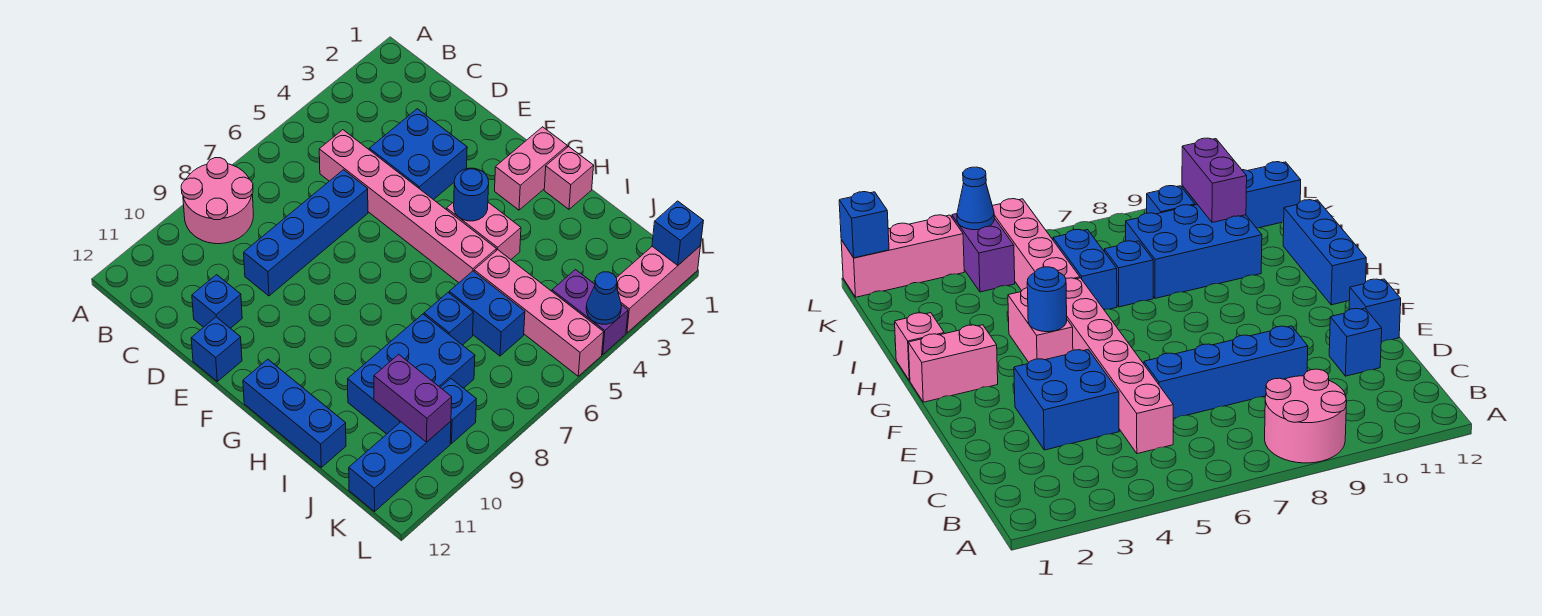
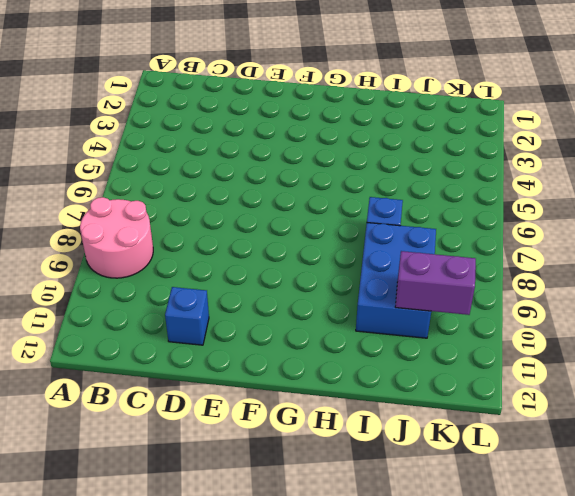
none -> pink brick C5:H5 level 1
none -> blue brick D3:E4 level 1
none -> blue brick D6:D9 level 1

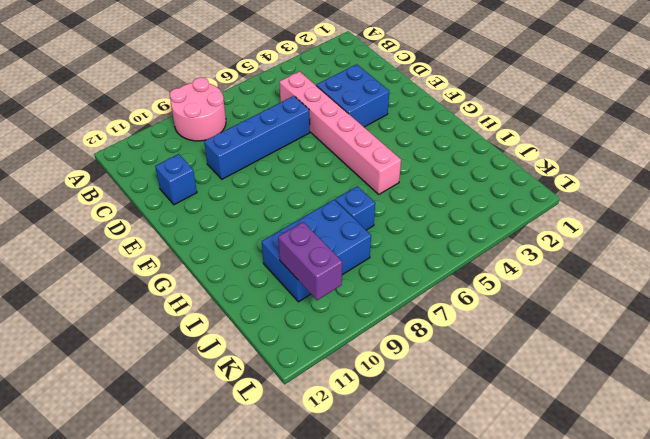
none -> blue brick E12 level 1
none -> pink brick G1:G2 level 1
none -> pink brick G4:H4 level 1

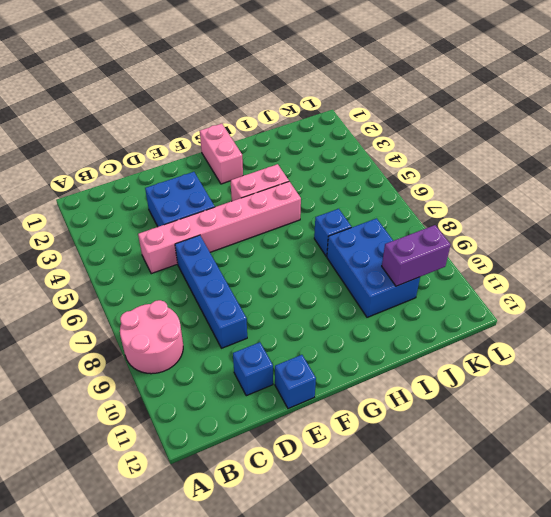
none -> blue brick G12:I12 level 1
none -> pink brick H1 level 1
none -> pink brick I5:L5 level 1

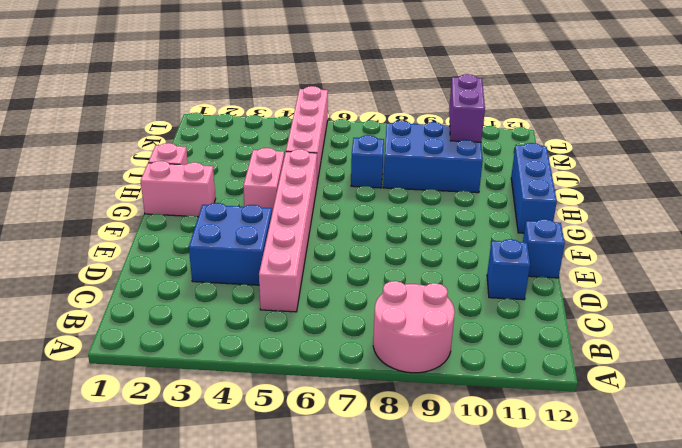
none -> blue brick D6:D9 level 1
none -> blue brick I6:J6 level 1
none -> purple brick K4:L4 level 1

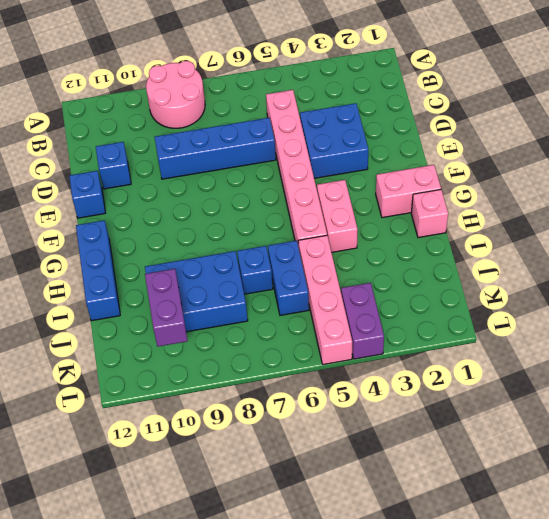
none -> blue brick K9 level 1
none -> blue brick K10:K12 level 1
none -> pink brick L1:L3 level 1

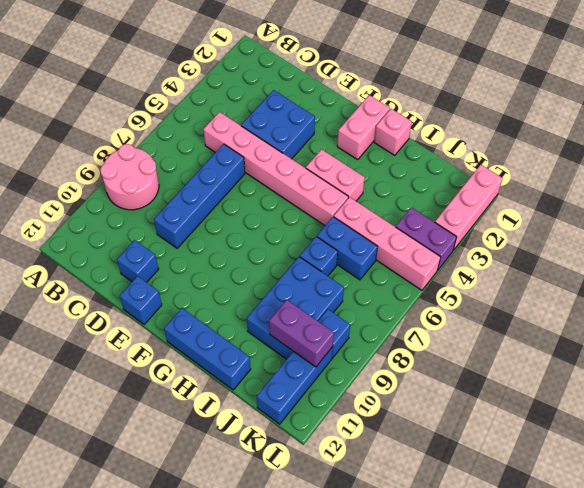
none -> blue round brick G4 level 2
none -> blue brick L1 level 2
none -> blue cone L4 level 2

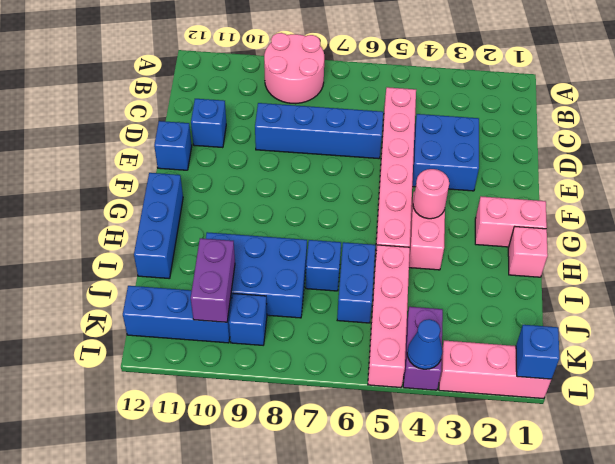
pink round brick G4 level 2 -> blue round brick G4 level 2

